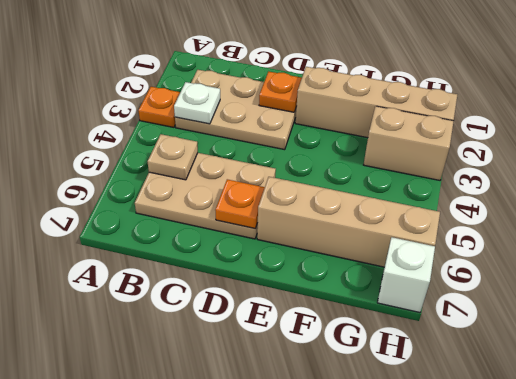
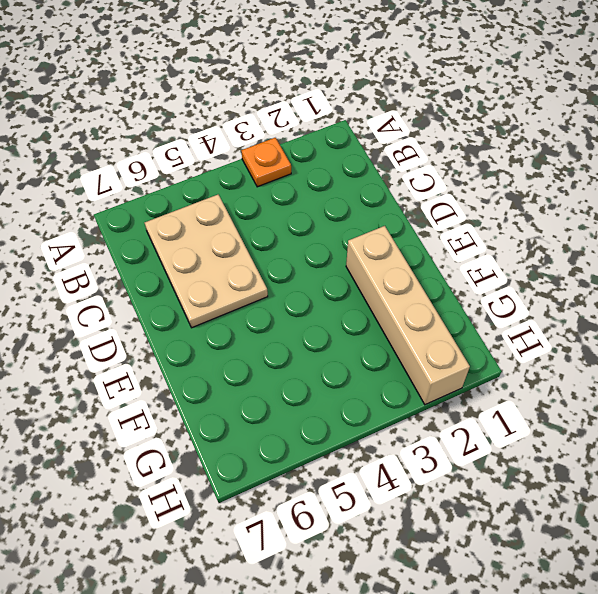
none -> tan plate B2:D3 level 1
none -> tan brick E6:H6 level 1

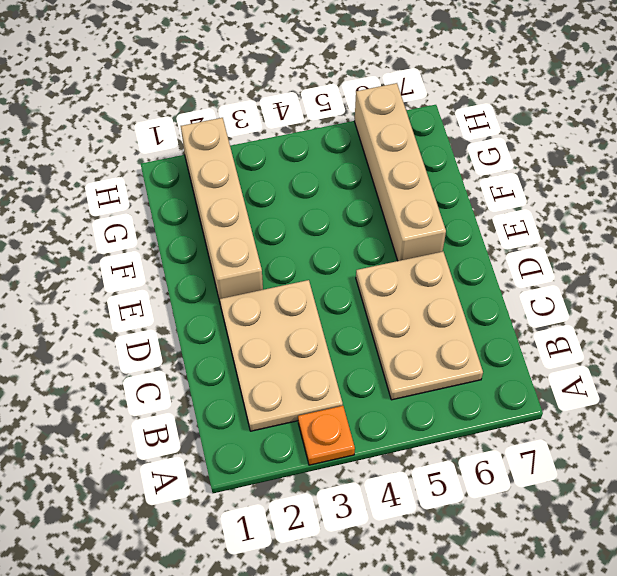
none -> tan brick G3:H3 level 1
none -> white brick H7 level 1

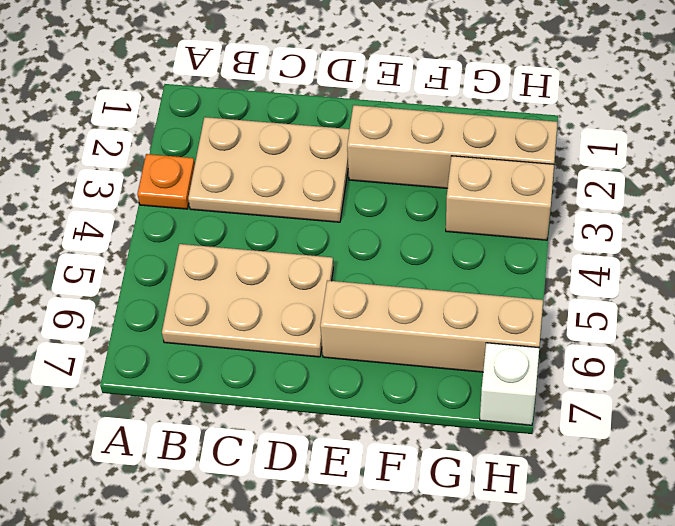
none -> white plate B3 level 2
none -> tan plate B5 level 2

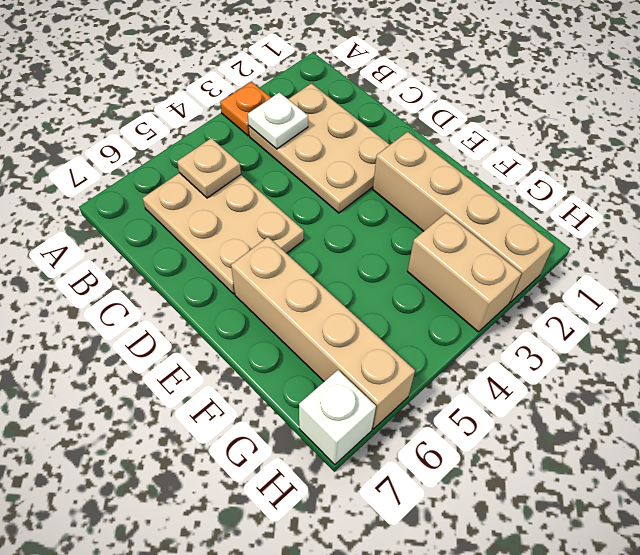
none -> orange plate D2 level 2
none -> orange plate D6 level 2

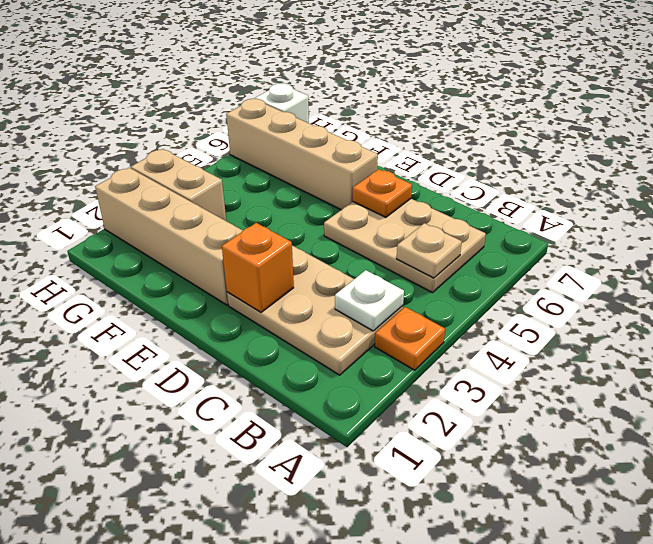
orange brick D2 level 2 -> orange plate D2 level 2

